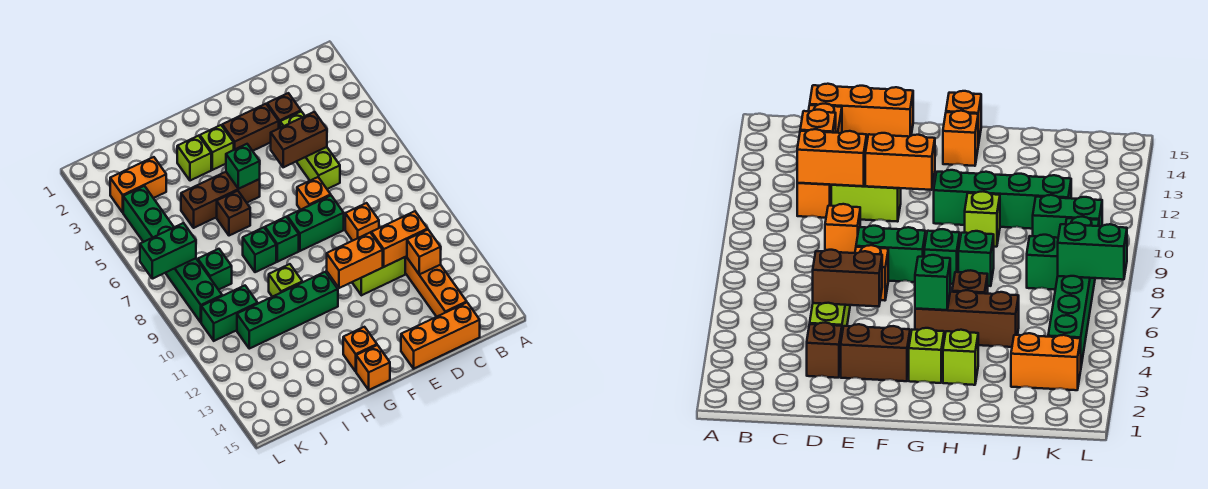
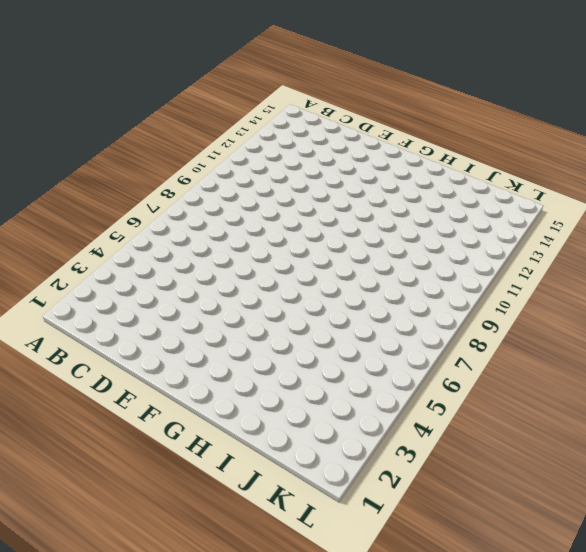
none -> orange brick C11:C14 level 1
none -> orange brick C15:E15 level 1
none -> brown brick D3 level 1

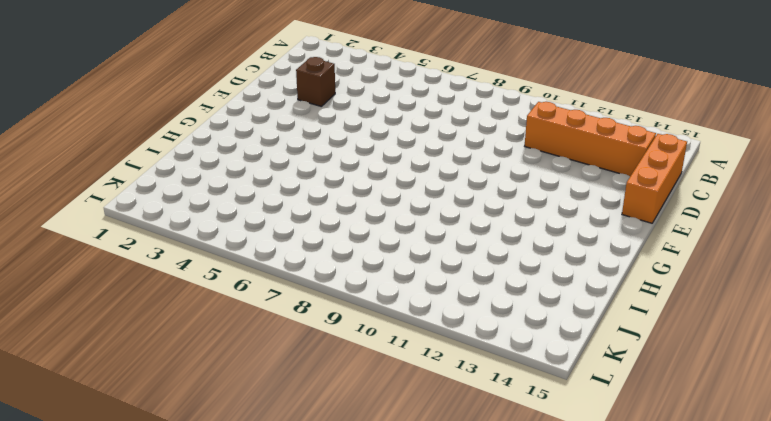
none -> lime brick D4:D6 level 1
none -> orange brick D9 level 1
none -> lime brick D11:E11 level 1

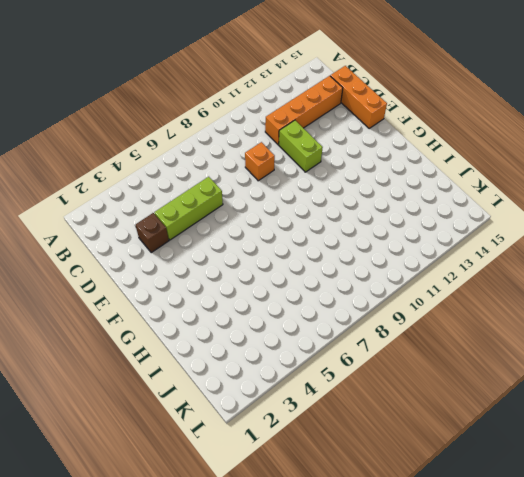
none -> brown brick E3:F3 level 1
none -> orange brick E7 level 1
none -> green brick E8:F8 level 1

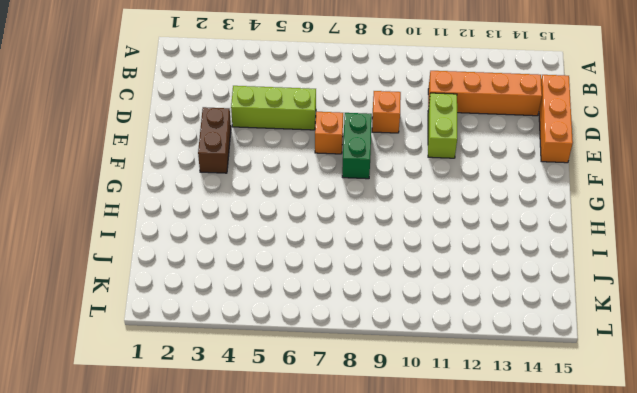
none -> brown brick D3 level 1
none -> lime brick G3 level 1
none -> brown brick G5:I5 level 1

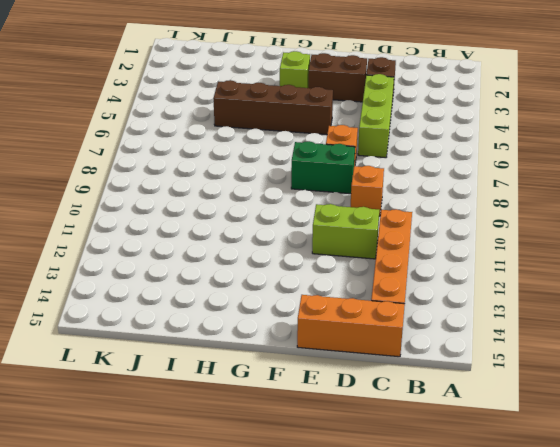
brown brick F5:I5 level 1 -> brown brick G5:I5 level 1
none -> green brick G8 level 1
none -> green brick G11:J11 level 1
none -> orange brick G14 level 1

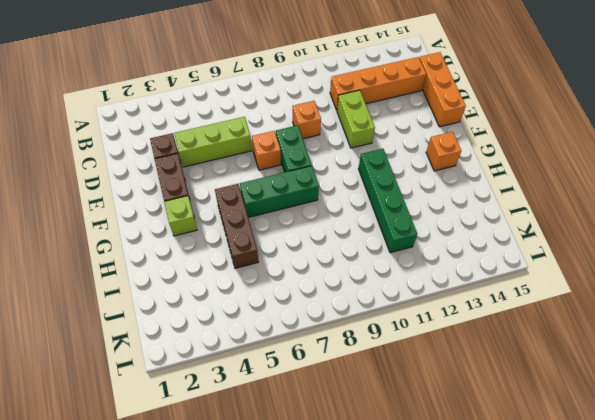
green brick G6:G8 level 1 -> green brick G8 level 1
none -> orange brick G15 level 1
none -> lime brick H3 level 1
none -> brown brick H6 level 1

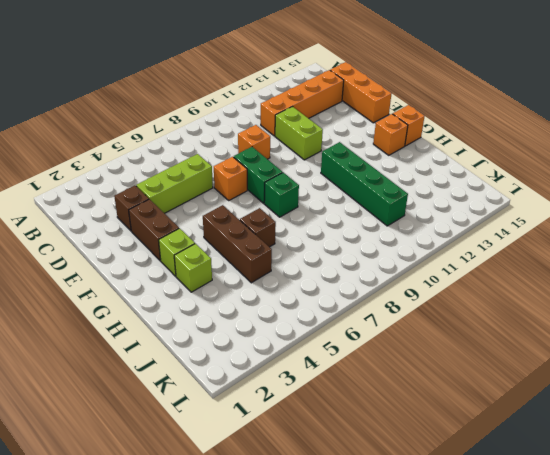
none -> green brick H8 level 1
none -> lime brick H10 level 1
none -> orange brick J3:K3 level 1

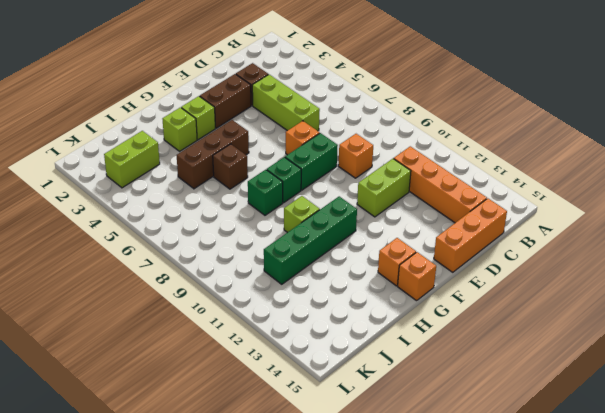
lime brick J3:K3 level 1 -> orange brick J3:K3 level 1
none -> green brick J8 level 1
none -> green brick J10:K10 level 1
none -> green brick K4:K9 level 1

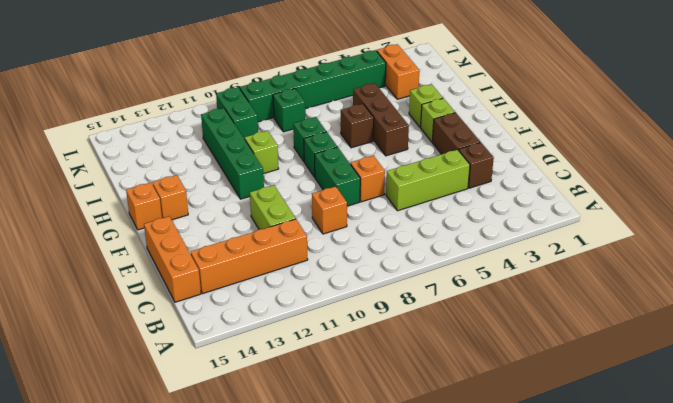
none -> orange brick C11:D11 level 2
none -> orange brick C12 level 2
none -> brown brick D5:E5 level 2

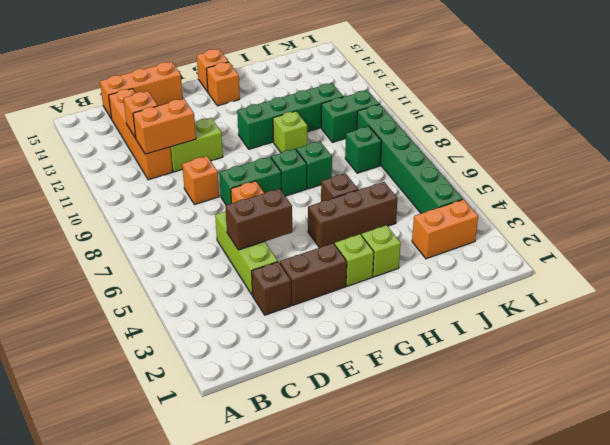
none -> orange brick E11:F11 level 2
none -> green brick G5 level 2
none -> green brick K7:L7 level 2

